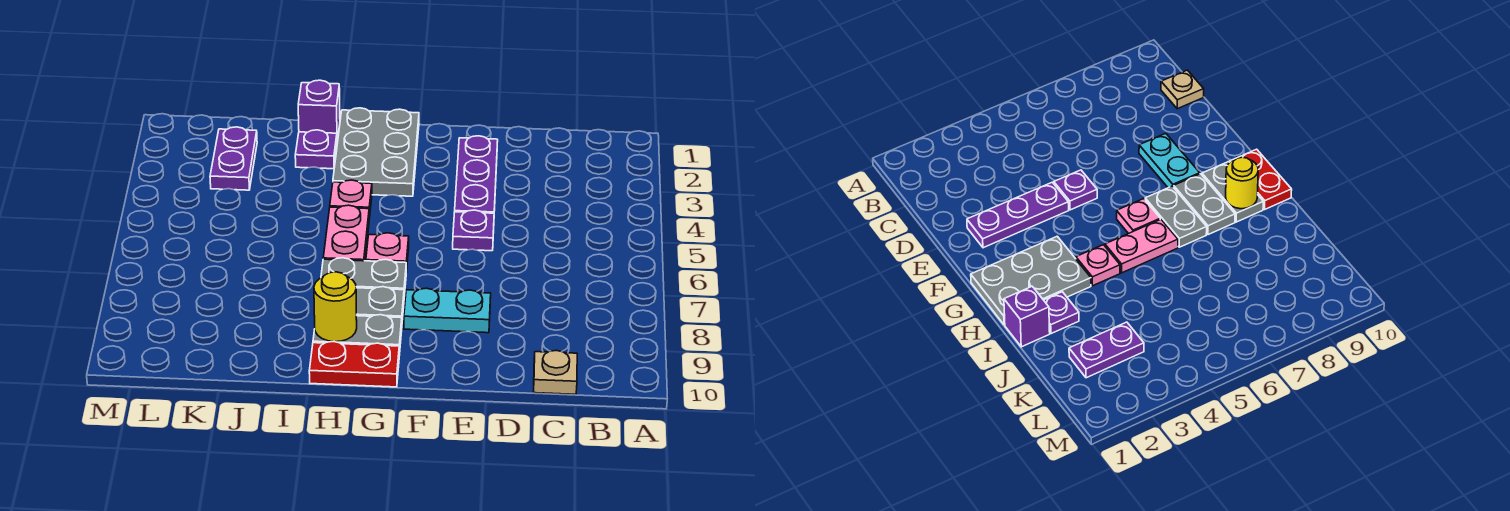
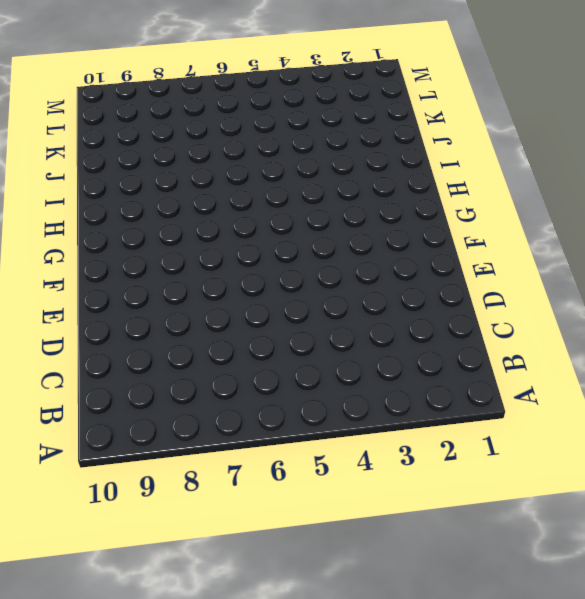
none -> tan plate C10 level 1
none -> purple plate E2:E4 level 1
none -> purple plate E5 level 1

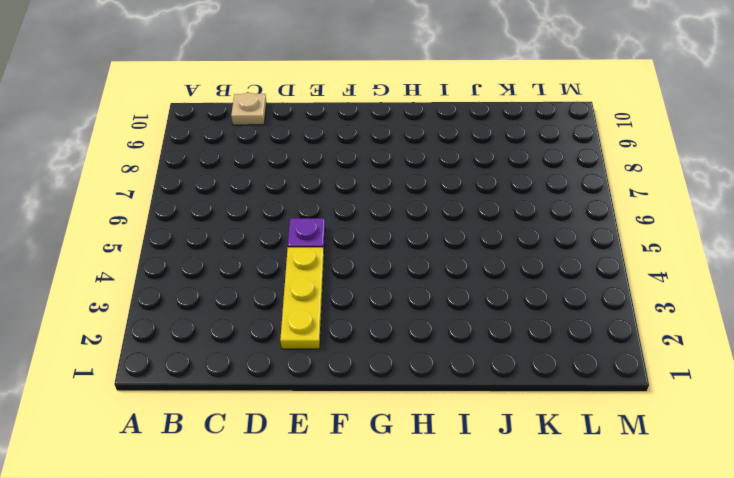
yellow plate E2:E4 level 1 -> purple plate E2:E4 level 1
none -> cyan plate E8:F8 level 1
none -> grey plate G1:H3 level 1
none -> pink plate G6 level 1

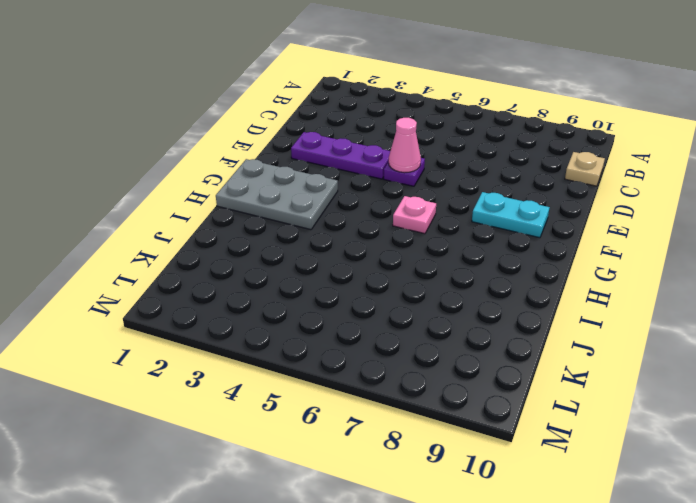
pink cone E5 level 2 -> none
cyan plate F8:F9 level 1 -> cyan plate E8:F8 level 1
none -> grey plate G7:H7 level 1
none -> grey plate G8:H8 level 1
none -> grey plate G9:H9 level 1

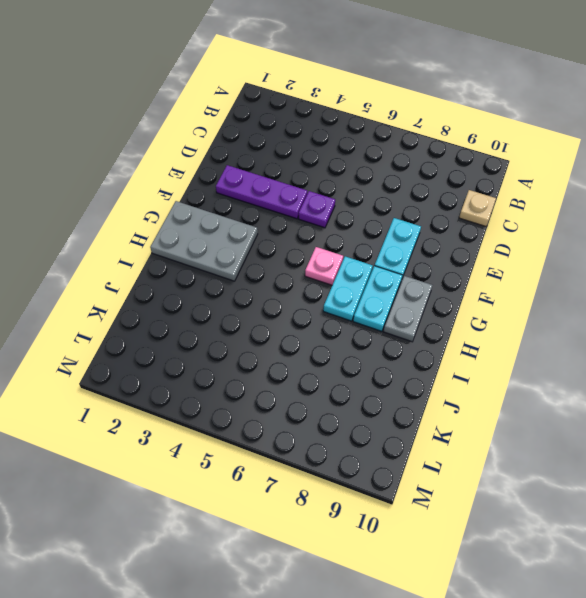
cyan plate G7:H7 level 1 -> grey plate G7:H7 level 1
cyan plate G8:H8 level 1 -> grey plate G8:H8 level 1
none -> red plate G10:H10 level 1
none -> pink plate H4 level 1
none -> pink plate H5:H6 level 1

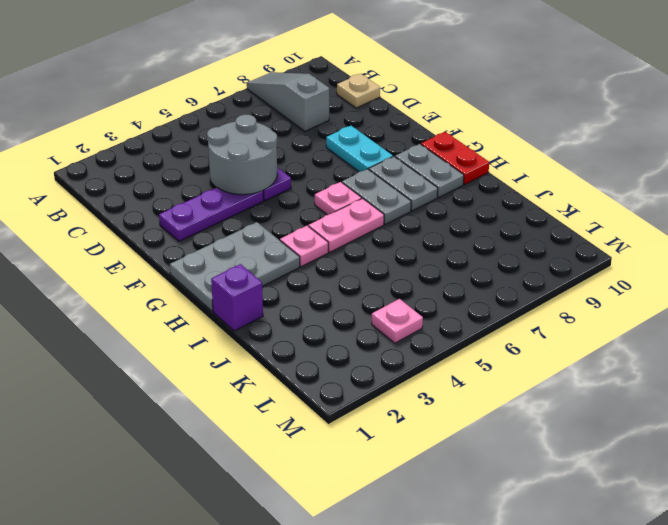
grey slope A8:C8 level 1 top C -> none
grey round brick D4:E5 level 2 -> none
pink plate L4 level 1 -> none
none -> purple plate I2 level 1
none -> purple plate K2:K3 level 1
none -> yellow round brick H9 level 2

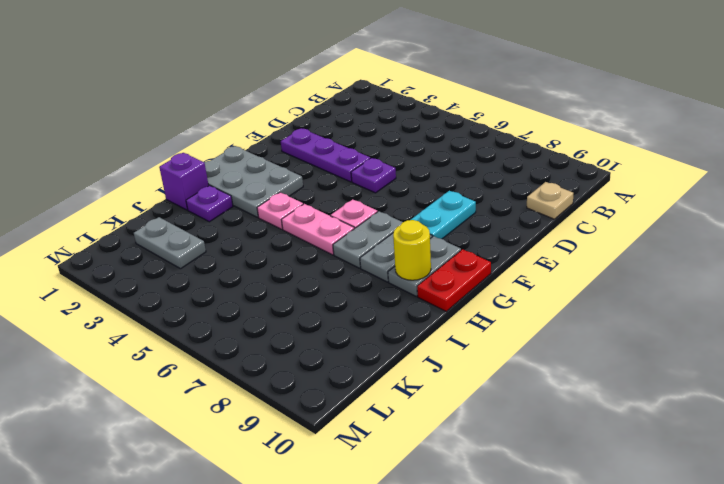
grey plate K2:K3 level 1 -> purple plate K2:K3 level 1

